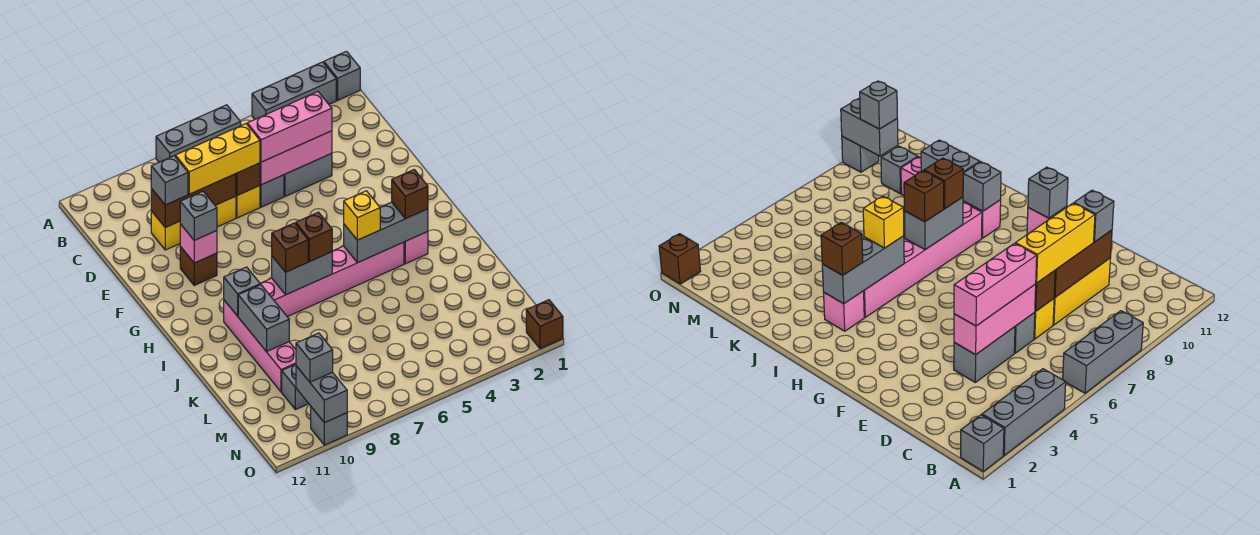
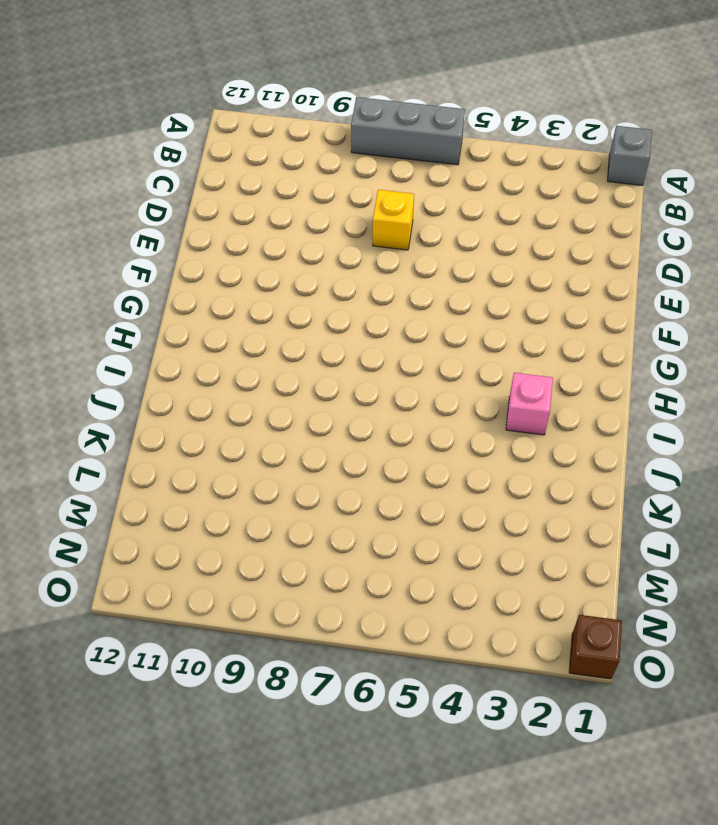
none -> grey brick A2:A4 level 1
none -> grey brick D4:D5 level 1
none -> grey brick D6 level 1
none -> yellow brick D8:D10 level 1

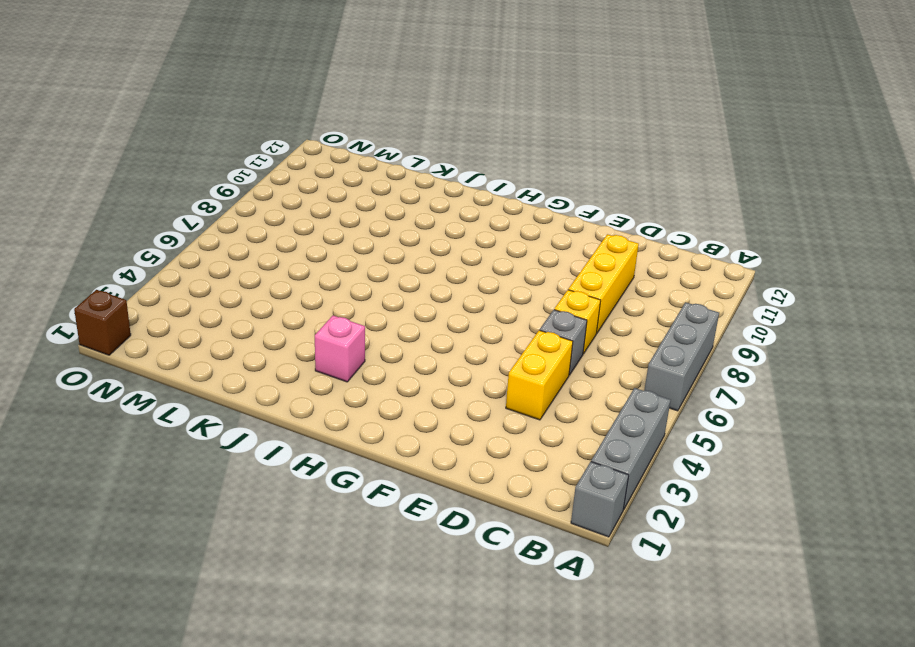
yellow brick D4:D5 level 1 -> grey brick D4:D5 level 1
none -> brown brick F10 level 1
none -> pink brick I4:I9 level 1
none -> pink brick I10:L10 level 1
none -> grey brick M10 level 1

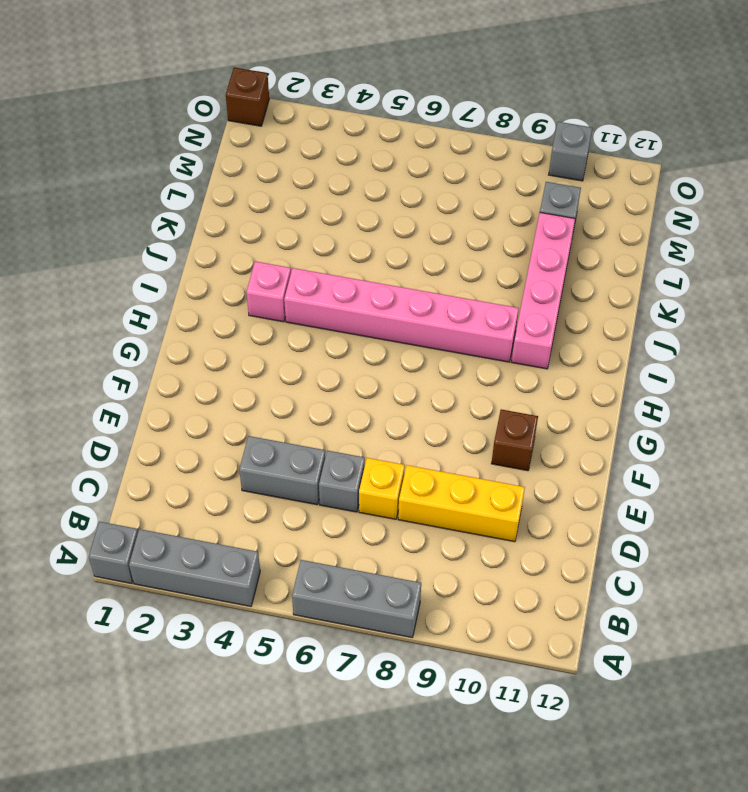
none -> pink brick D4:D6 level 2
none -> brown brick D7 level 2
none -> brown brick D8:D10 level 2
none -> pink brick F10 level 2

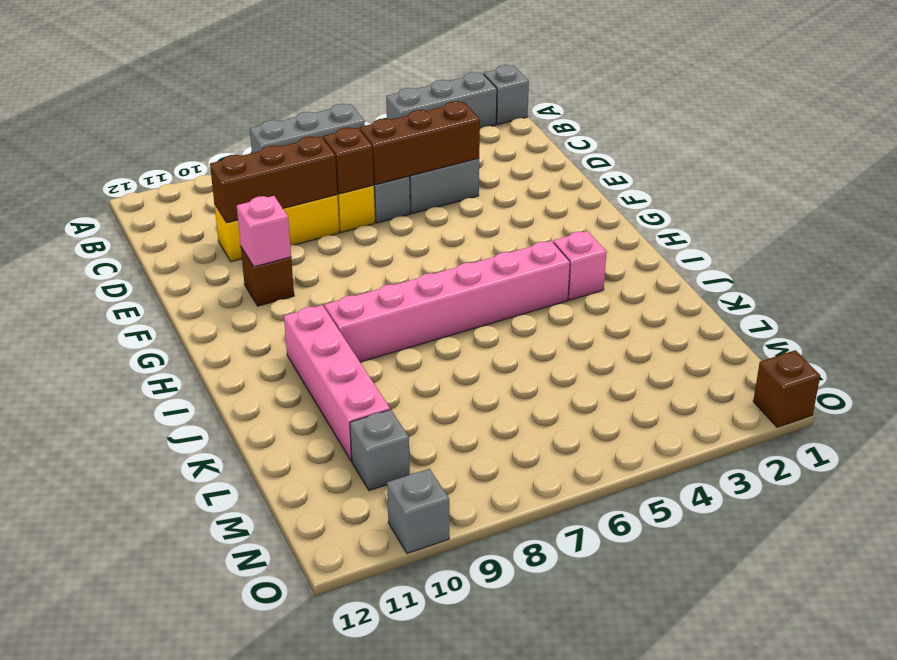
brown brick D4:D6 level 2 -> pink brick D4:D6 level 2
none -> grey brick I3:I5 level 2
none -> grey brick I7:I8 level 2
none -> grey brick I10 level 2
none -> grey brick J10:K10 level 2

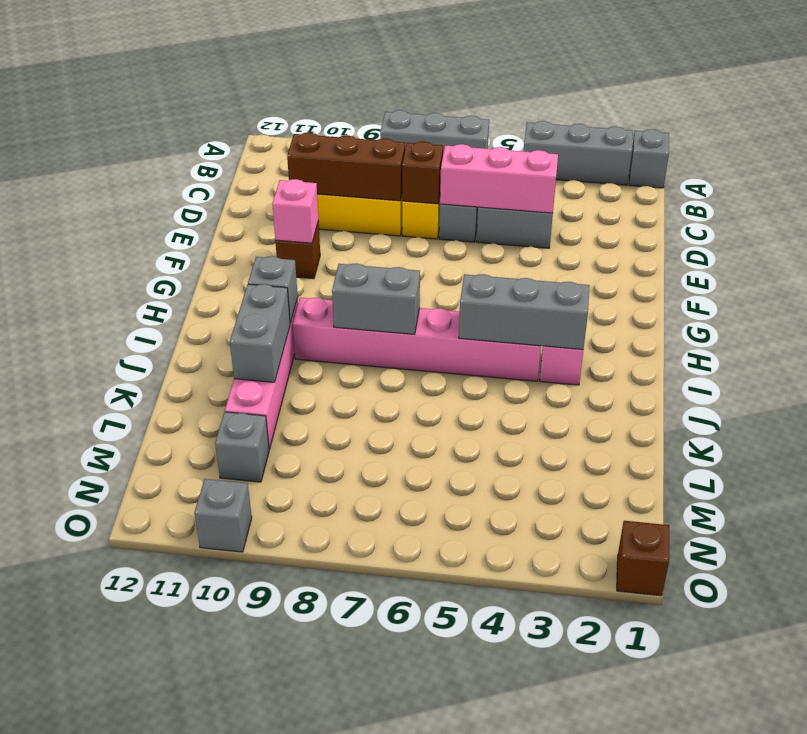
none -> grey brick N10:O10 level 2
none -> pink brick D4:D6 level 3
none -> yellow brick D7:D9 level 3
none -> grey brick D10 level 3

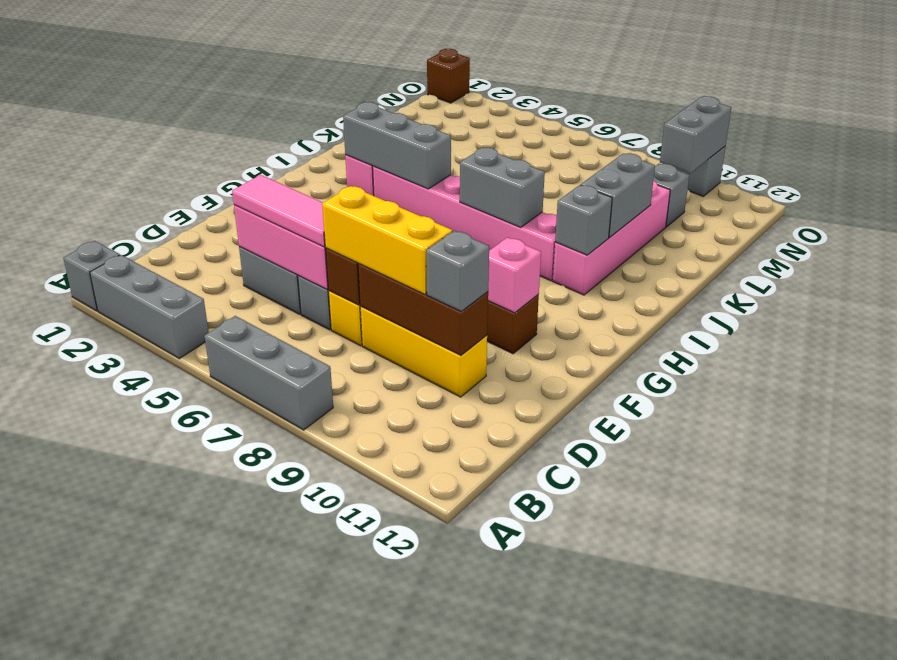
pink tile D4:D6 level 3 -> pink brick D4:D6 level 3
none -> grey brick F10 level 3
none -> brown brick I3 level 3
none -> yellow brick I5 level 3
none -> brown brick I7 level 3

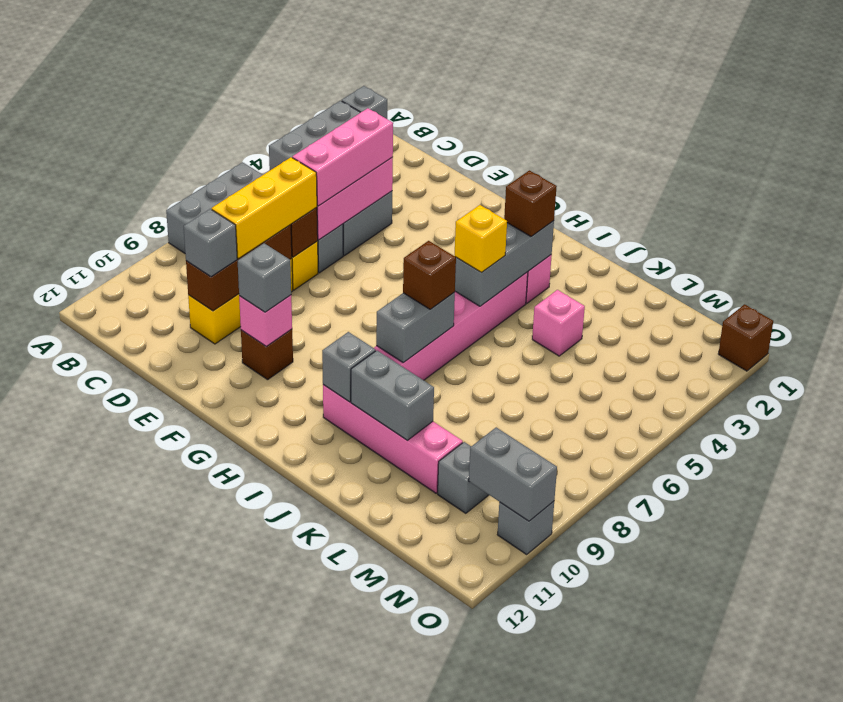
pink brick K4 level 1 -> none
none -> brown brick I8 level 3
none -> grey brick N10 level 3

